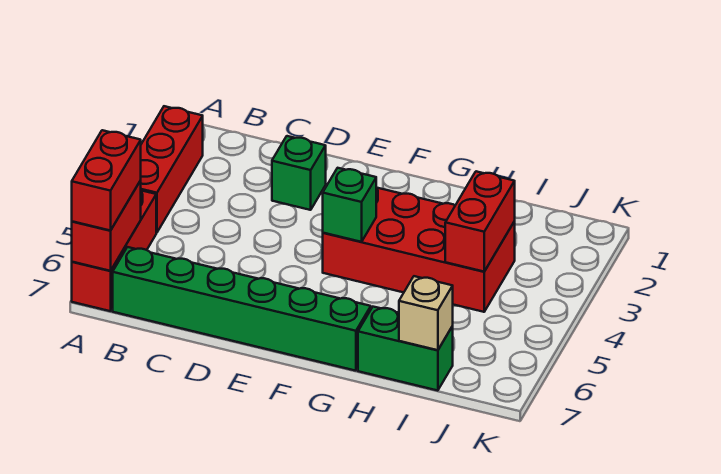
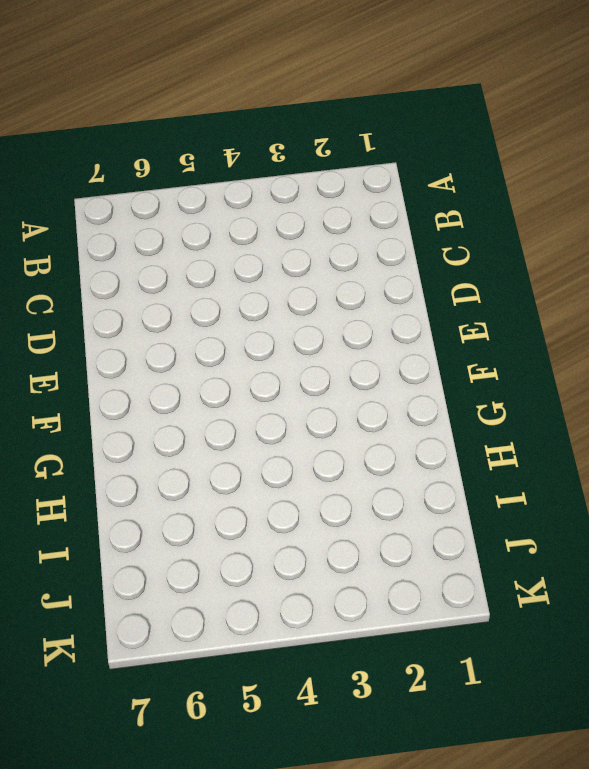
none -> red brick A2:A4 level 1
none -> red brick A5:A7 level 1

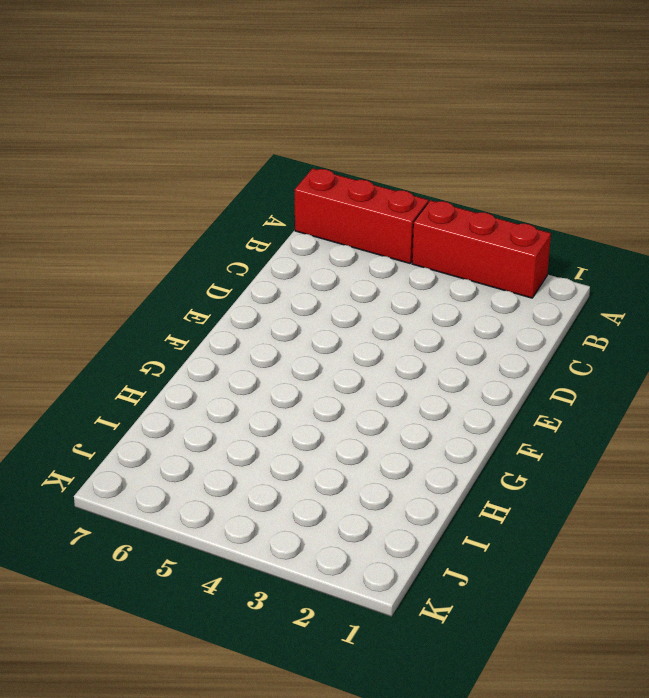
none -> green brick B7:G7 level 1
none -> green brick D2 level 1

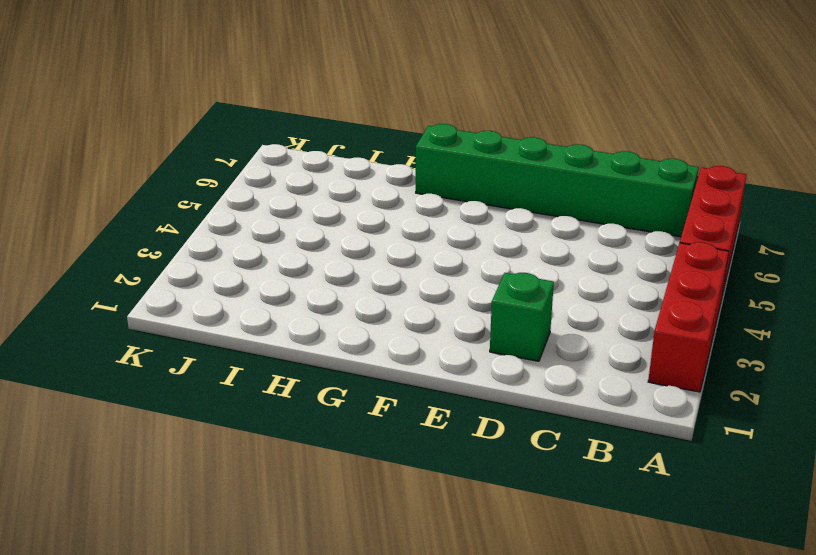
none -> red brick F3:I4 level 1
none -> green brick H7:I7 level 1

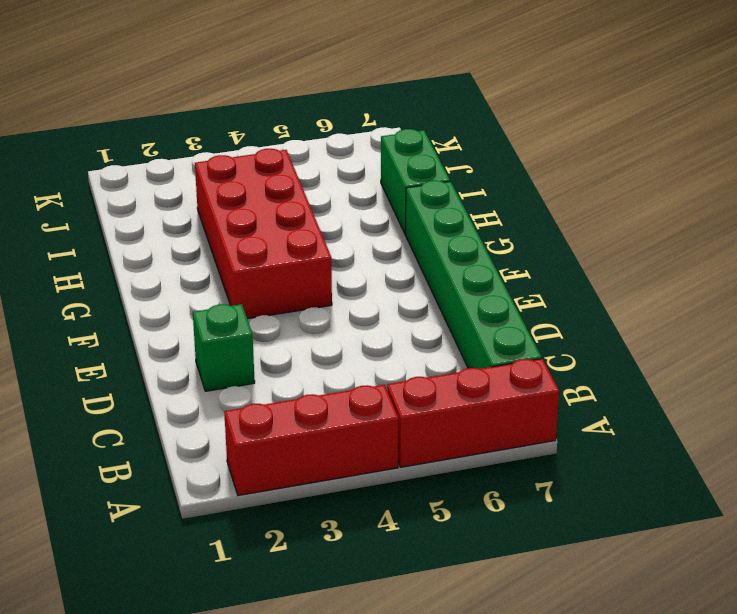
none -> red brick A6:A7 level 2
none -> green brick F4 level 2

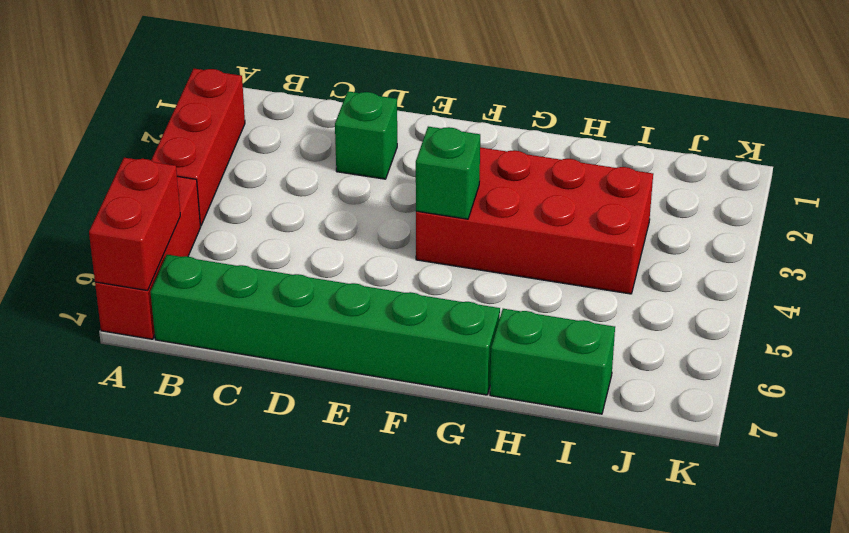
none -> red brick I3:I4 level 2
none -> tan brick I7 level 2

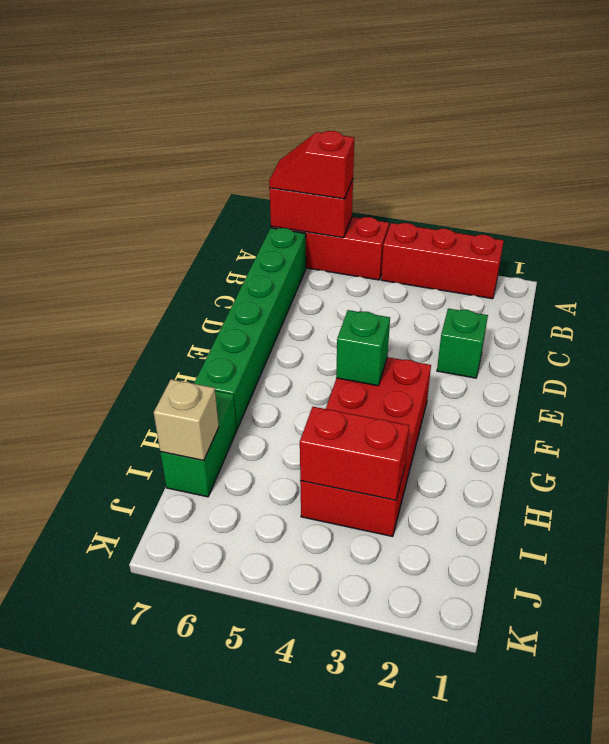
red slope A6:A7 level 3 top 6 -> red brick A6:A7 level 3

